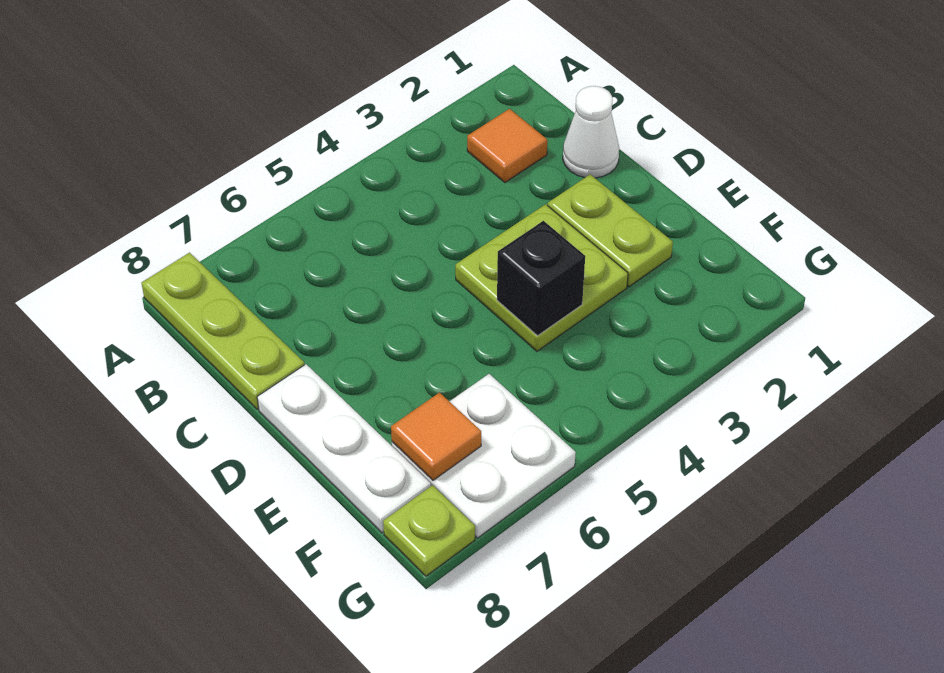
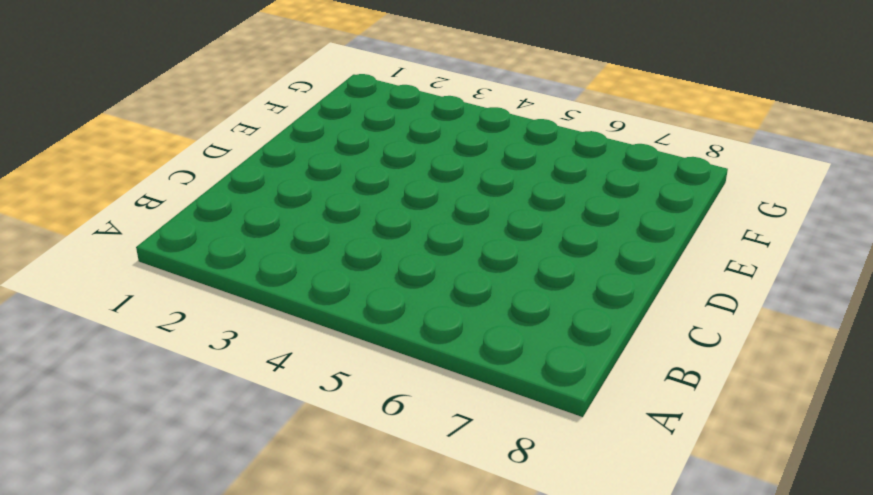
none -> lime plate A8:C8 level 1
none -> orange tile B2 level 1

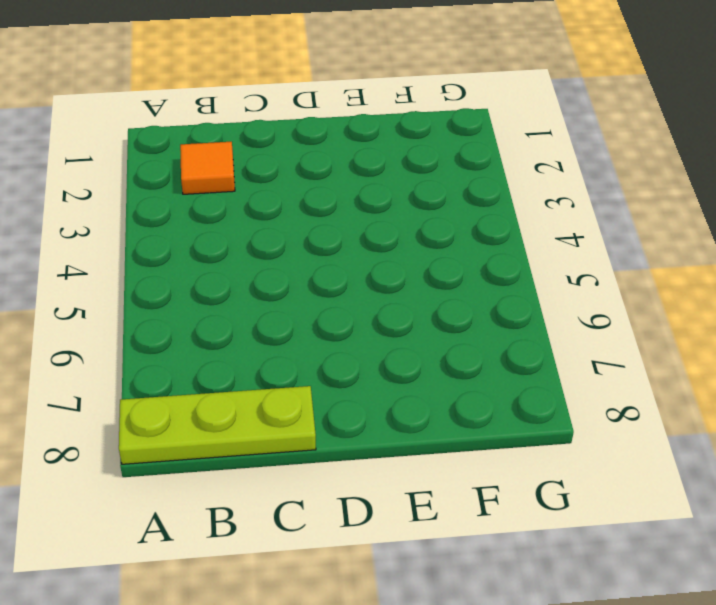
none -> white cone C1 level 1
none -> lime plate D2:E2 level 1

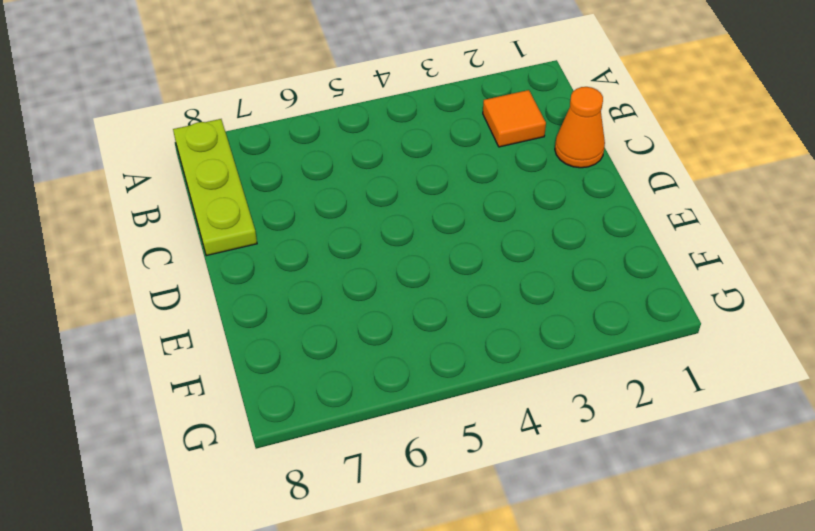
orange cone C1 level 1 -> white cone C1 level 1
none -> lime plate D2:E2 level 1
none -> lime plate D3:E4 level 1

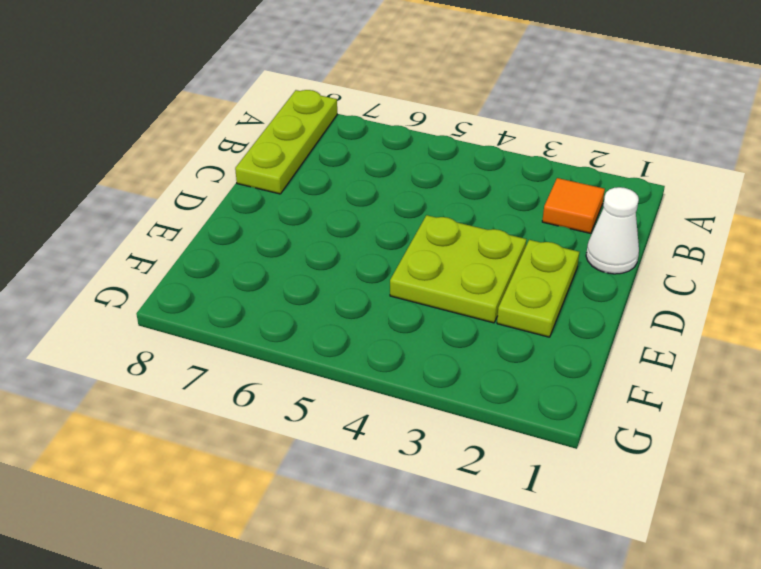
none -> white plate D8:F8 level 1
none -> white plate F6:G7 level 1

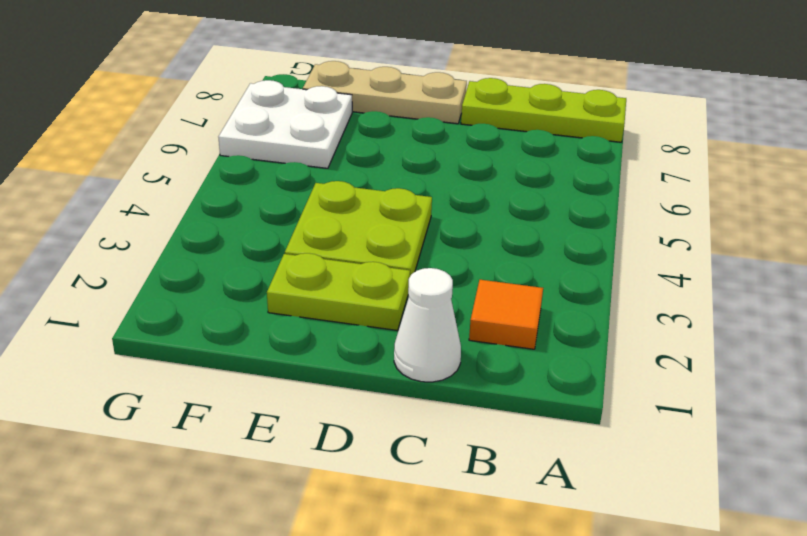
tan plate D8:F8 level 1 -> white plate D8:F8 level 1
none -> lime plate G8 level 1
none -> black brick E4 level 2

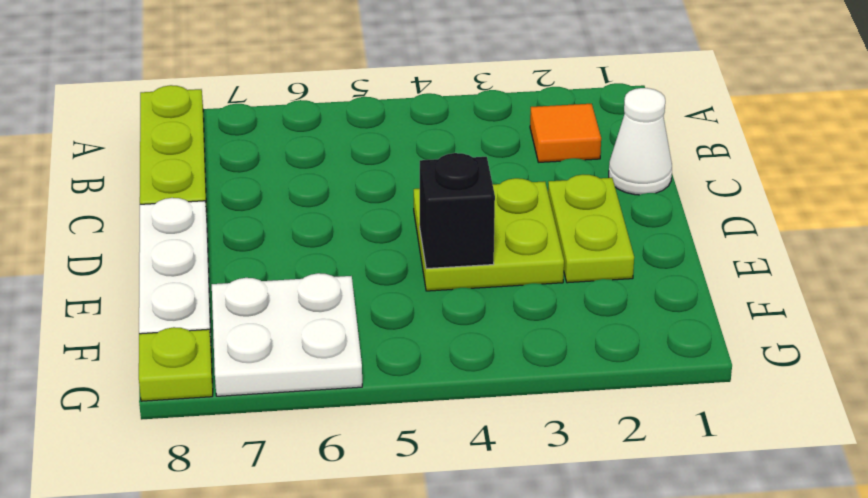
none -> orange tile F7 level 2

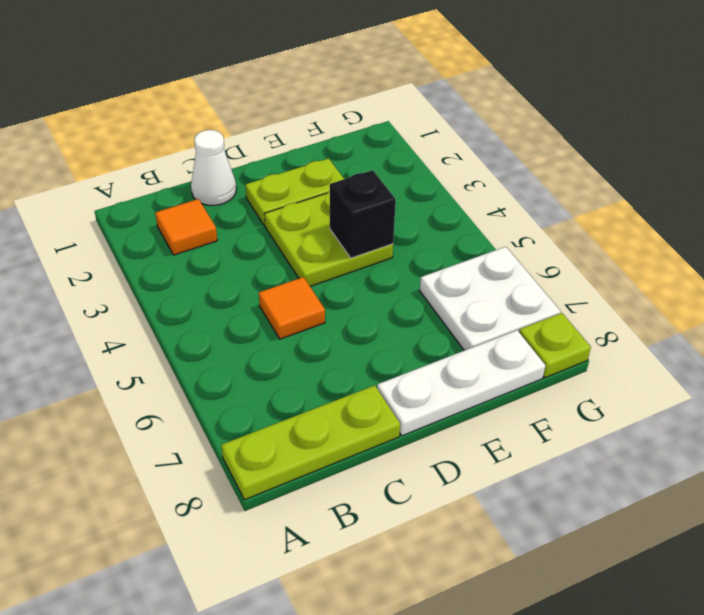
orange tile C5 level 1 -> orange tile F7 level 2

